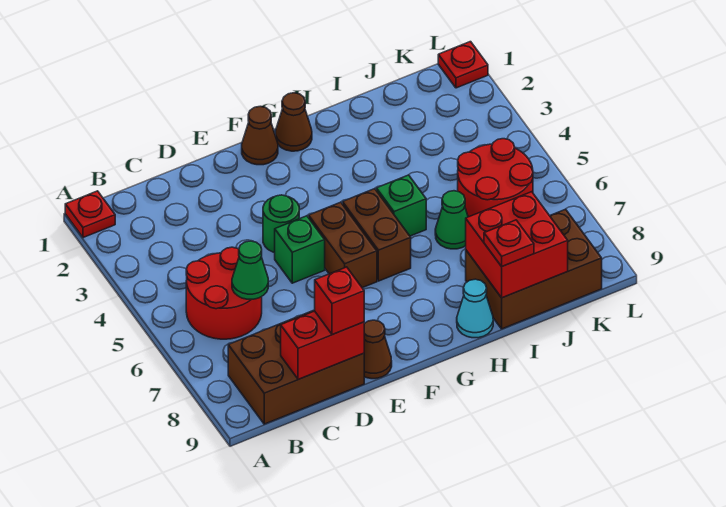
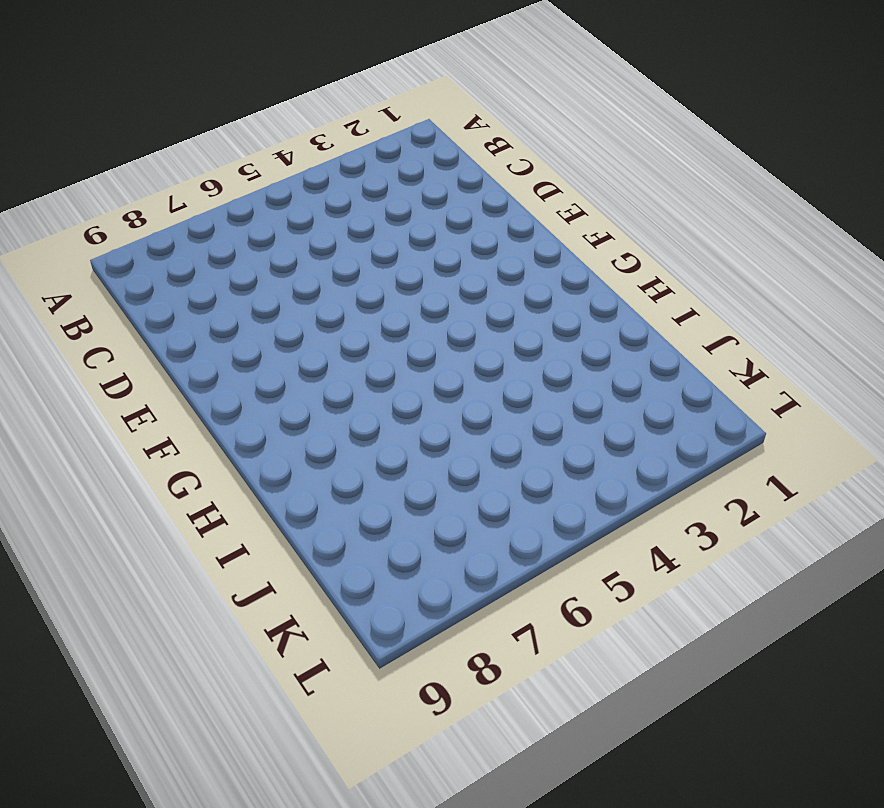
none -> red plate A1 level 1
none -> red round brick B5:C6 level 1
none -> brown brick B8:D9 level 1

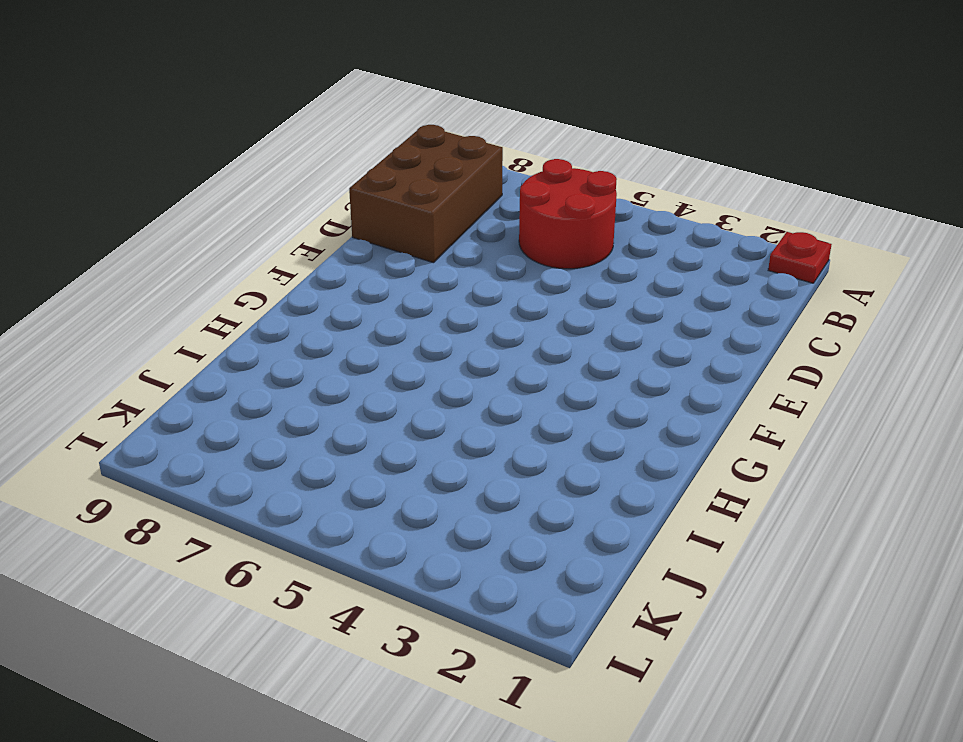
none -> green round brick E4 level 1
none -> green brick E5 level 1
none -> brown cone E9 level 1

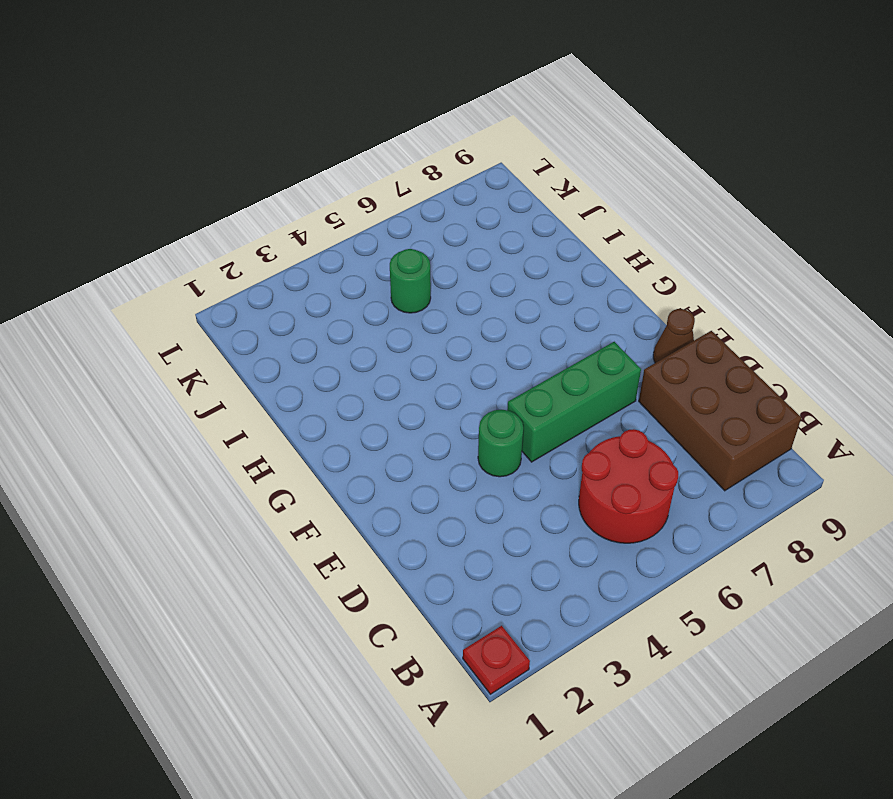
green brick E5:E7 level 1 -> green brick E5 level 1
green round brick J5 level 1 -> red round brick J5:K6 level 1
none -> brown cone F1 level 1
none -> brown brick F5:F6 level 1
none -> brown cone G1 level 1

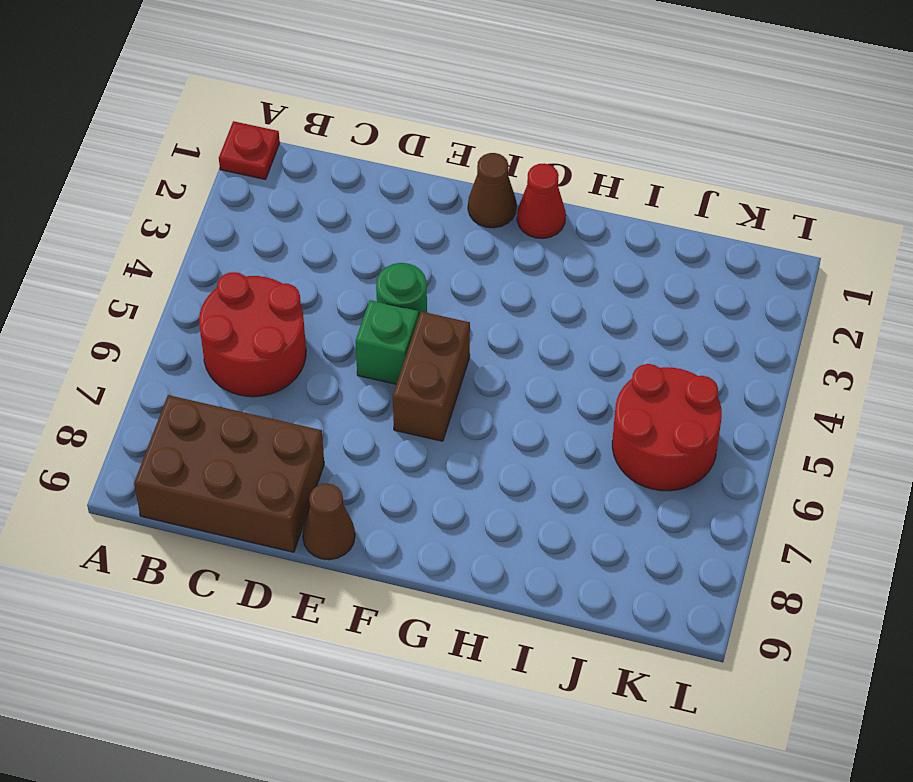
red cone G1 level 1 -> brown cone G1 level 1
none -> brown brick G5:G6 level 1
none -> green brick H5 level 1
none -> cyan cone H9 level 1

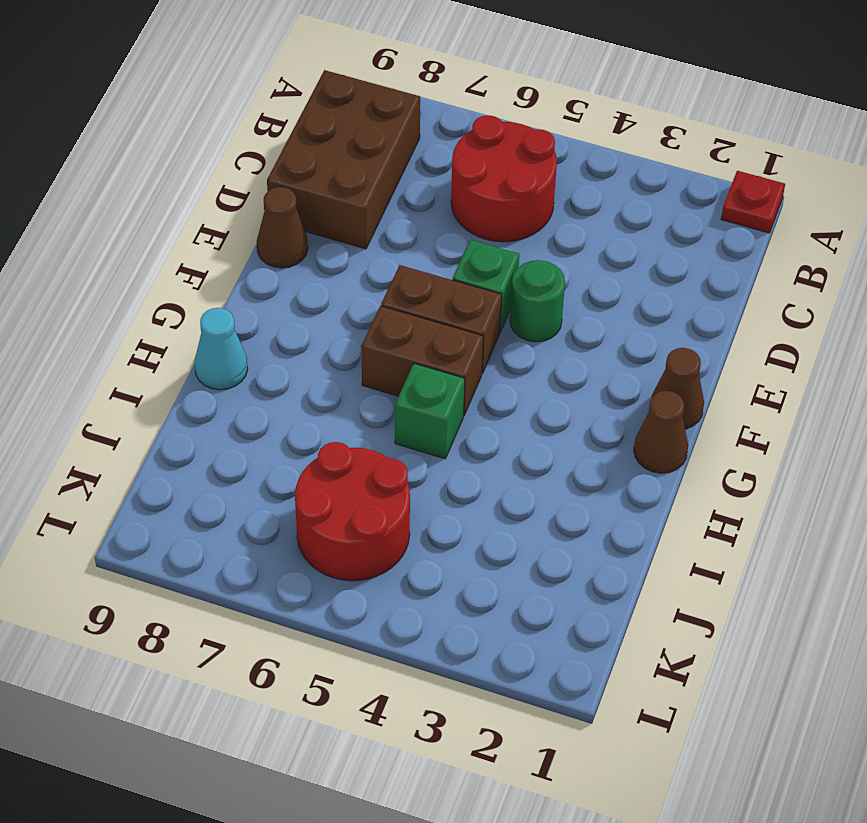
none -> green cone I6 level 1
none -> brown brick I8:K9 level 1
none -> red plate L1 level 1

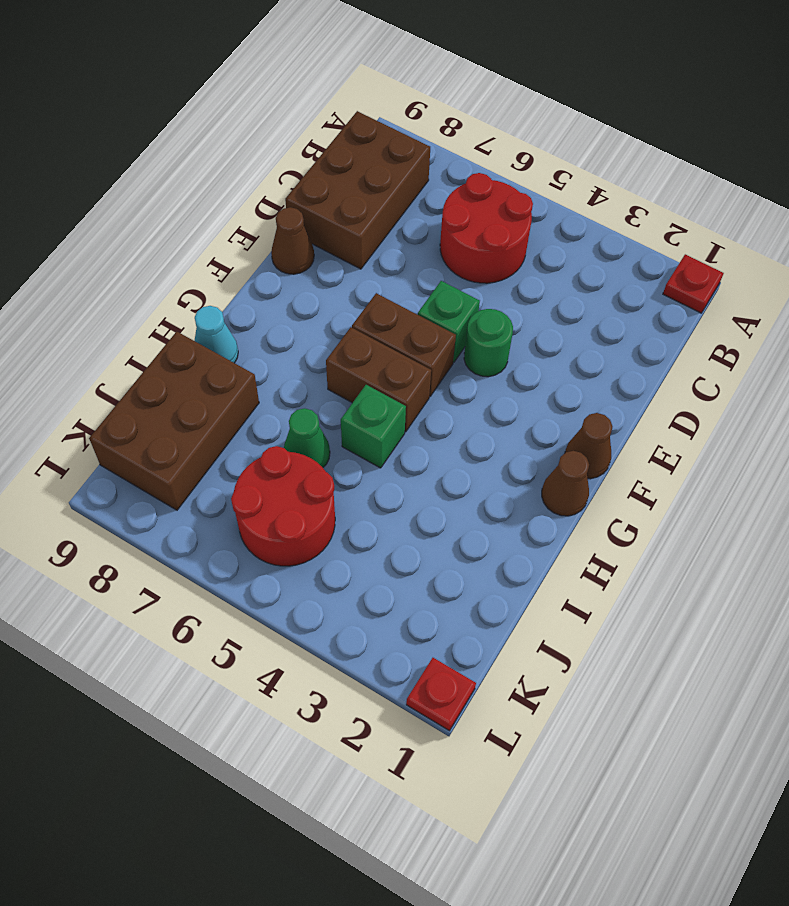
none -> green cone C6 level 2
none -> red brick C9:D9 level 2
none -> red brick I8:J9 level 2

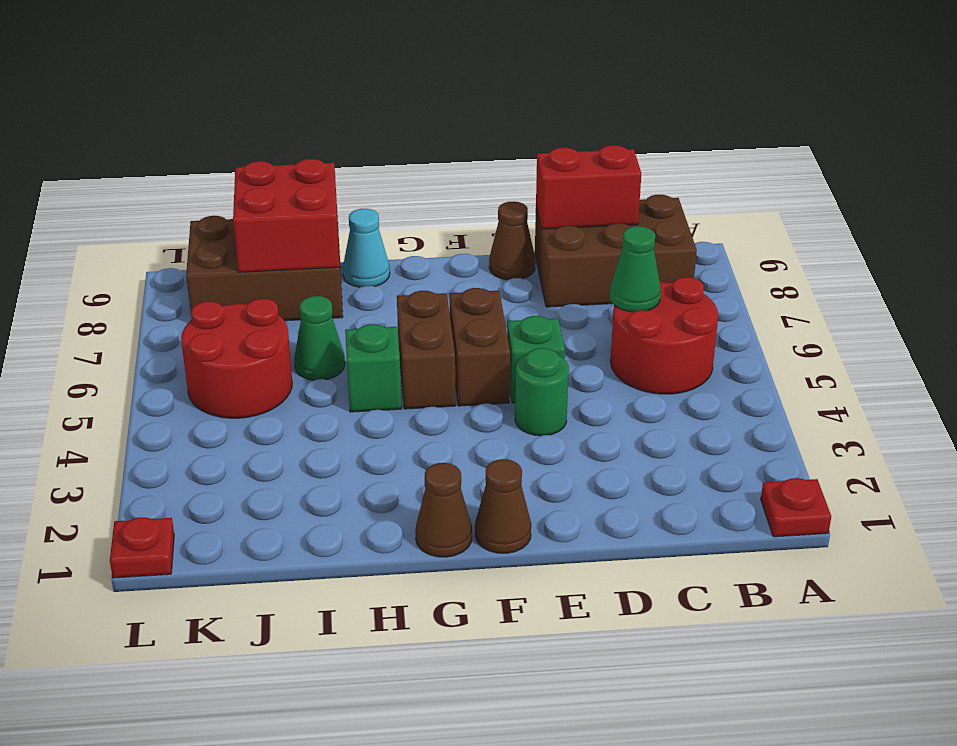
none -> red brick D9 level 3
none -> red plate I9 level 3

